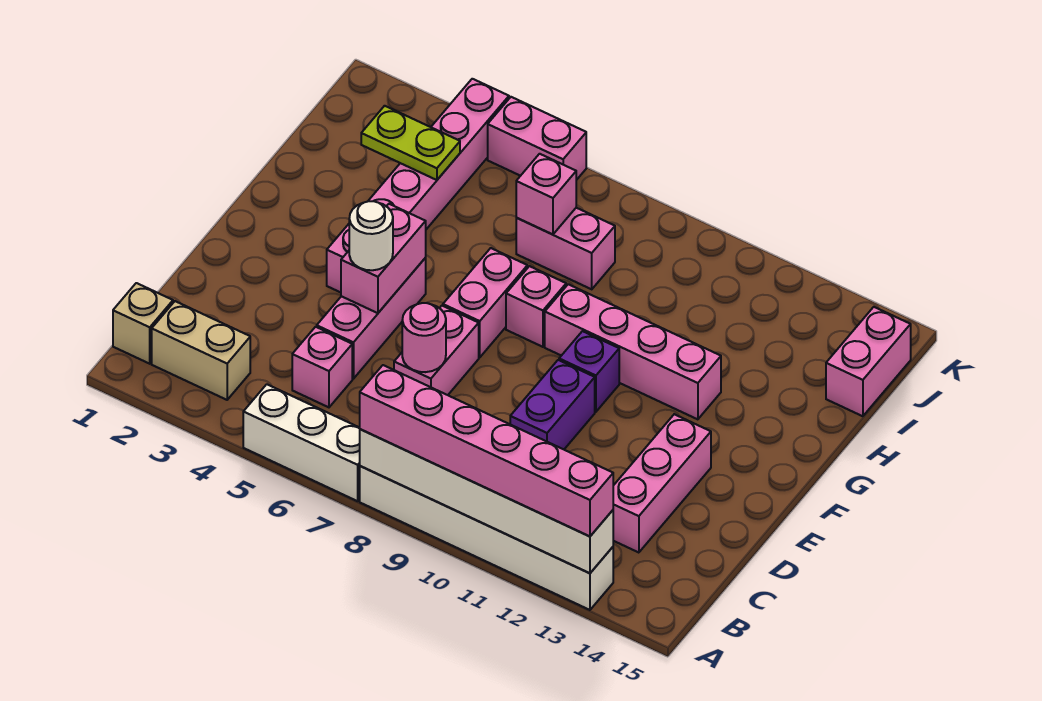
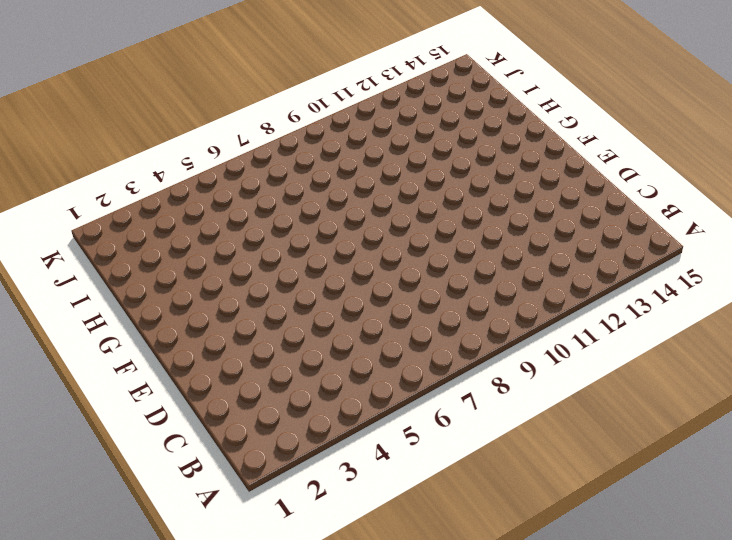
none -> white brick A5:A7 level 1
none -> white brick A8:A13 level 1
none -> tan brick B1 level 1

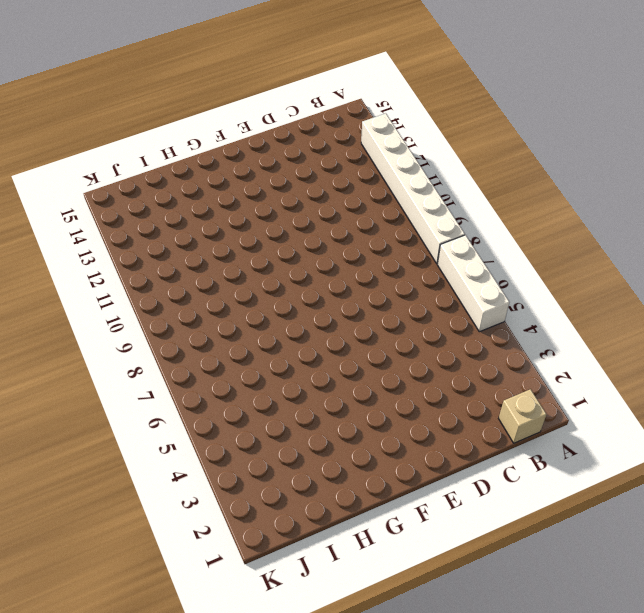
none -> tan brick B2:B3 level 1
none -> pink brick C5 level 1
none -> pink brick C13:E13 level 1

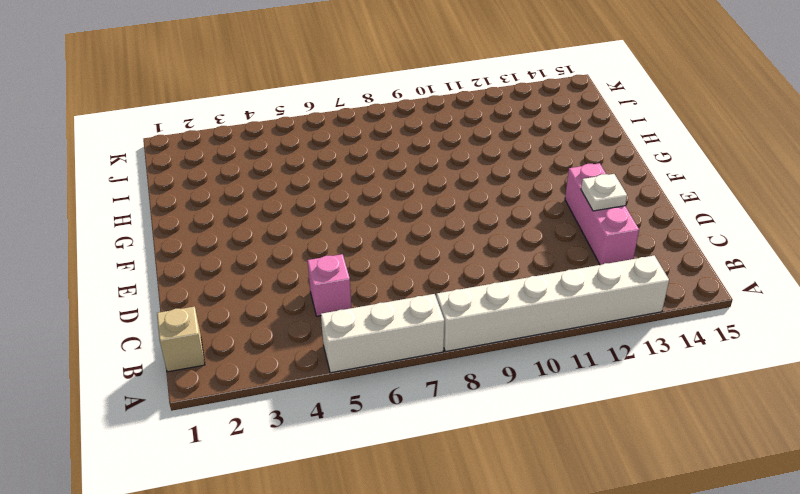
white plate D13 level 2 -> none
none -> tan brick B2:B3 level 1
none -> pink brick D5:F5 level 1
none -> pink brick D7:E7 level 1

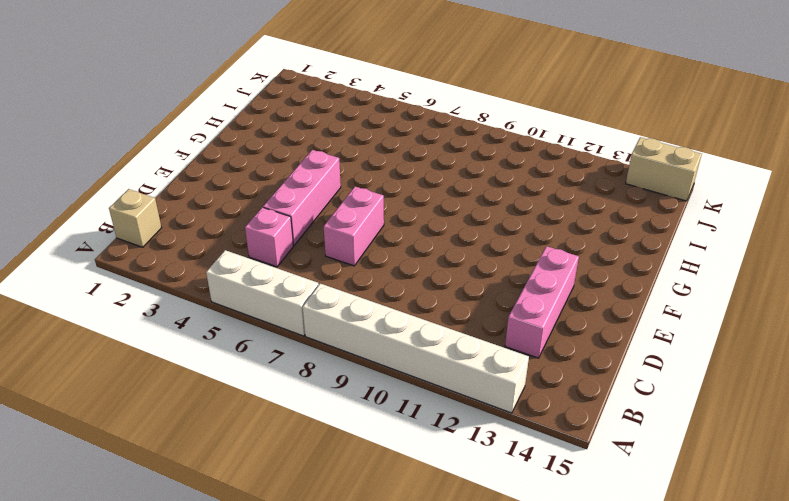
tan brick K14:K15 level 1 -> tan brick B2:B3 level 1
none -> purple brick D10:E10 level 1
none -> pink brick F4:K4 level 1
none -> pink brick F7:G7 level 1

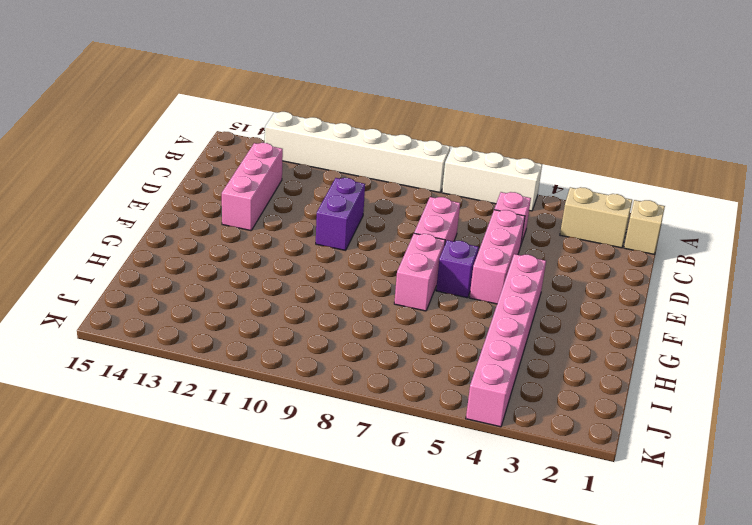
purple brick F6 level 1 -> purple brick F10 level 1
none -> pink brick G8 level 1
none -> pink brick G9:G12 level 1
none -> pink brick I7:I8 level 1

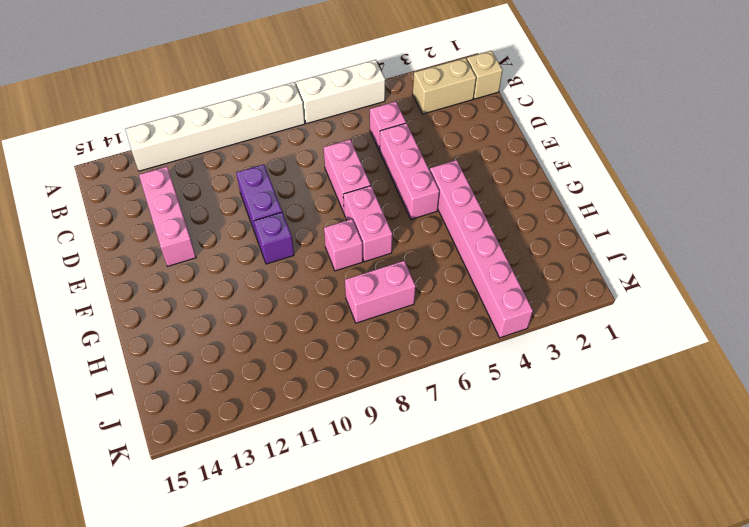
none -> pink brick G9:G12 level 1
none -> pink brick I15:J15 level 1
none -> pink brick K5:K6 level 1

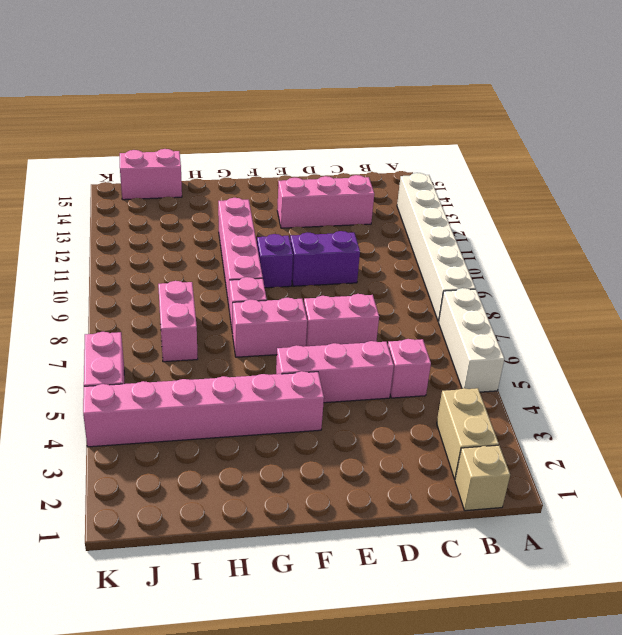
none -> white brick A8:A13 level 2
none -> pink round brick D7 level 2
none -> pink brick E5:F5 level 2

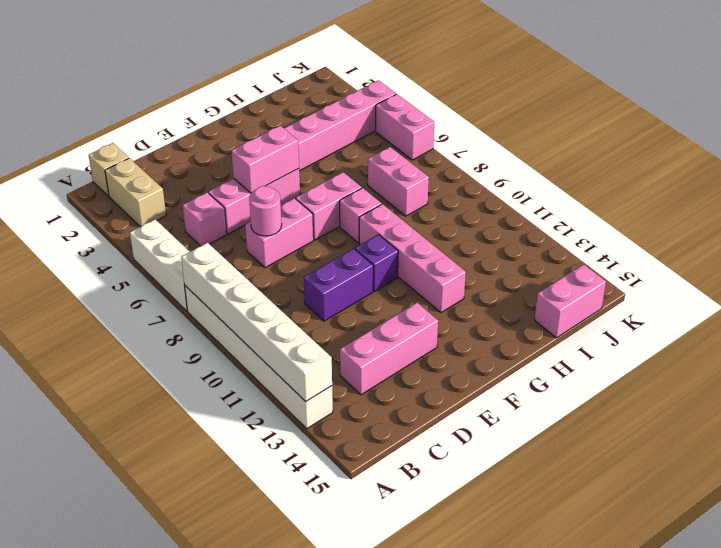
none -> lime plate I3:I4 level 2
none -> pink brick I7 level 2
none -> pink brick A8:A13 level 3

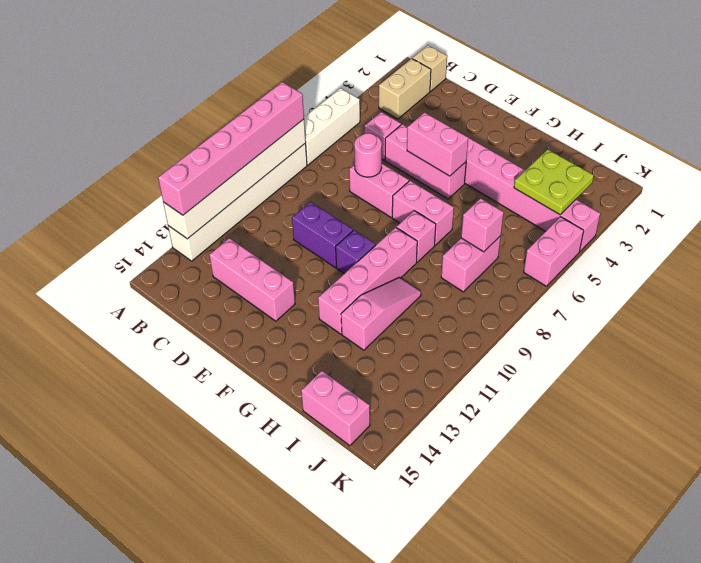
pink slope H10:H12 level 1 top 12 -> none
lime plate I3:J4 level 2 -> lime plate I3:I4 level 2
none -> white round brick E5 level 3

